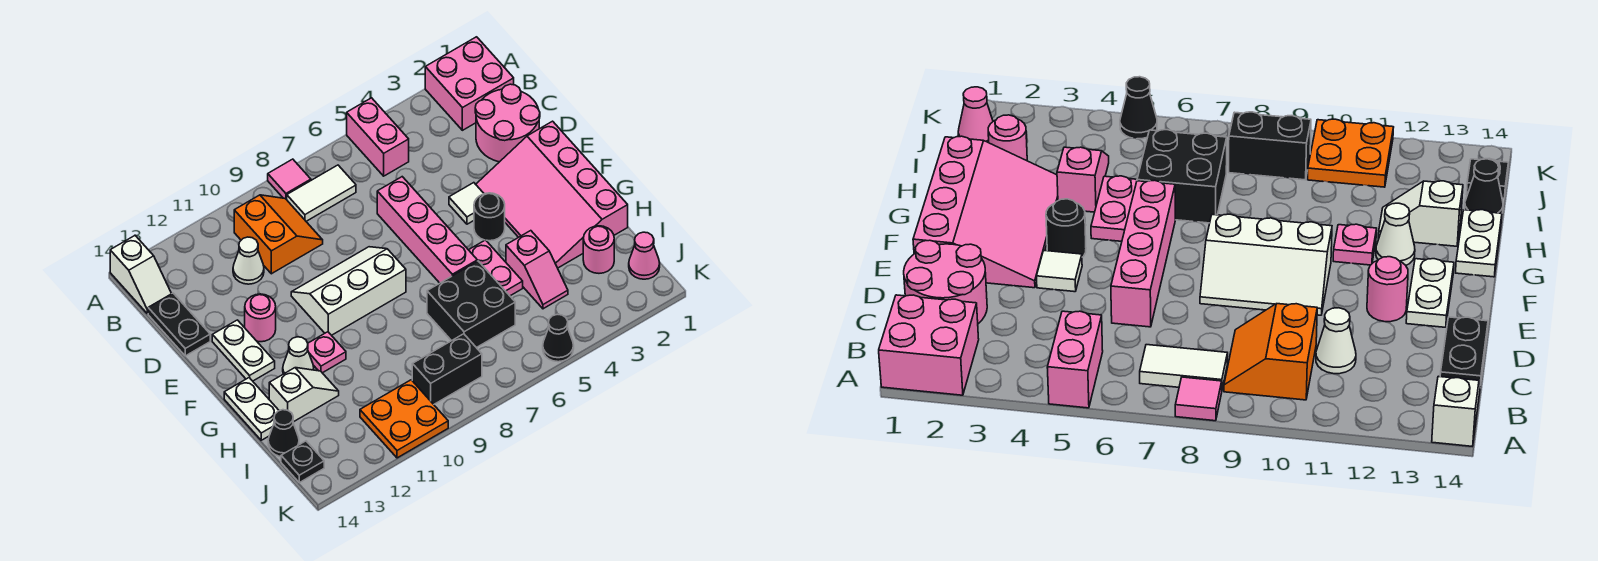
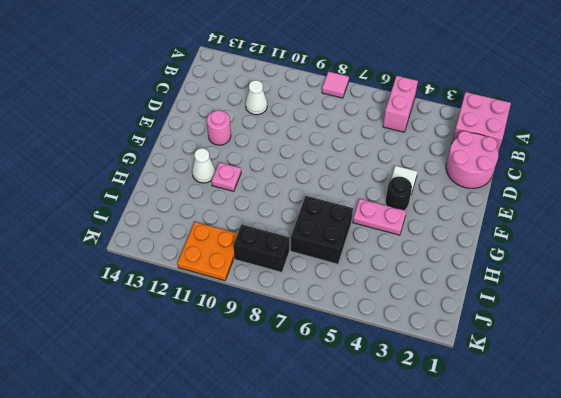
pink plate G4:G5 level 1 -> pink plate G5:H5 level 1
none -> white slope A14:B14 level 1 top A
none -> white tile B7:B8 level 1
none -> orange slope B9:C10 level 1 top 10
none -> black plate C14:D14 level 1

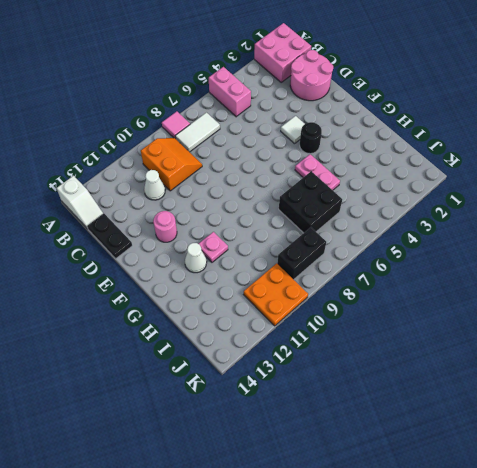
none -> pink brick D6:G6 level 1
none -> pink slope E1:H3 level 1 top 1
none -> white slope E8:F10 level 1 top F
none -> white plate E13:F13 level 1

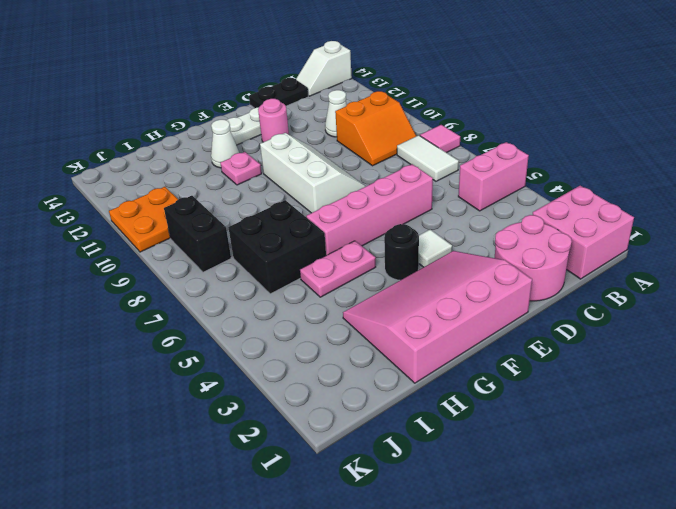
none -> white plate G14:H14 level 1
none -> pink slope H4:I4 level 1 top H
none -> white slope H12:H13 level 1 top 13
none -> pink round brick I2 level 1

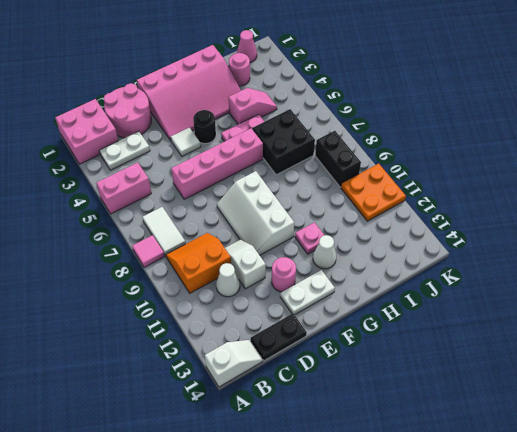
white plate B3:C3 level 1 -> white plate G14:H14 level 1
white slope D10:D11 level 1 top 11 -> white slope H12:H13 level 1 top 13
none -> black cone I14 level 1
none -> black plate J14 level 1
none -> black cone K5 level 1

